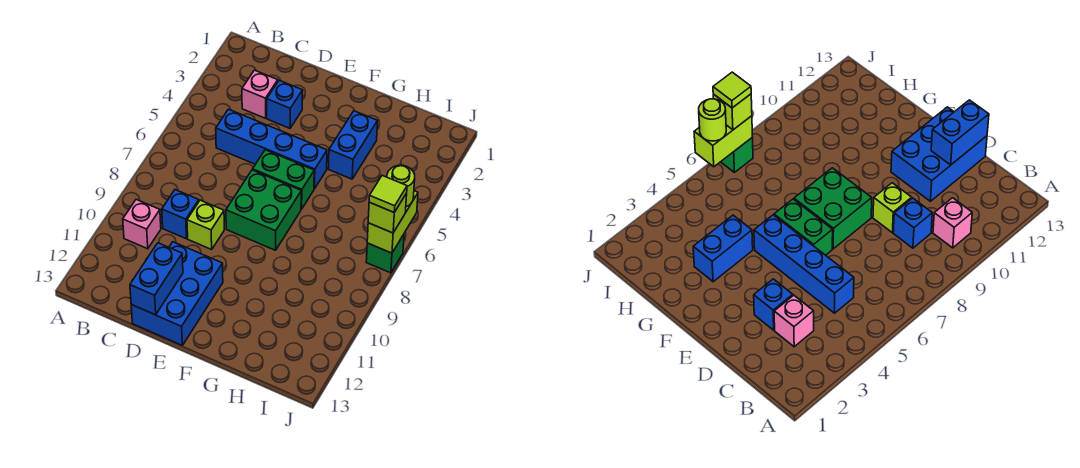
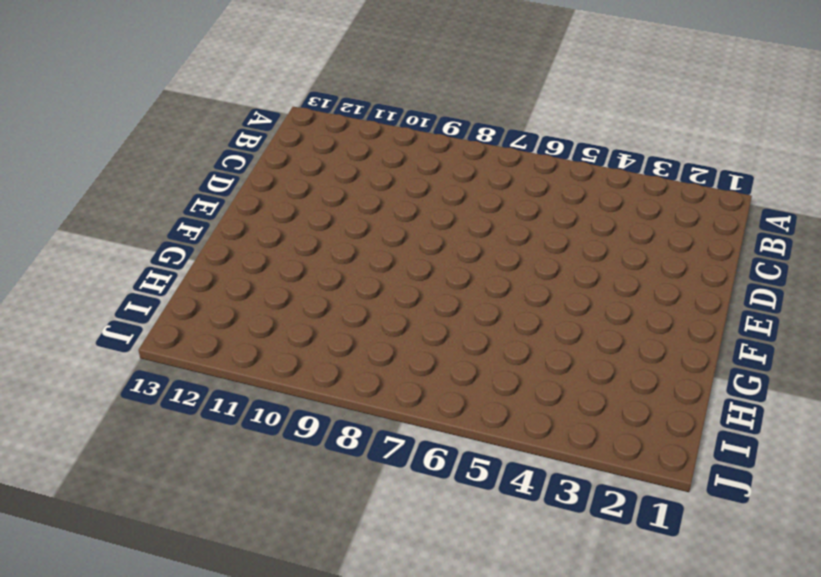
none -> pink brick B10 level 1
none -> pink brick C3 level 1
none -> blue brick C5:F5 level 1

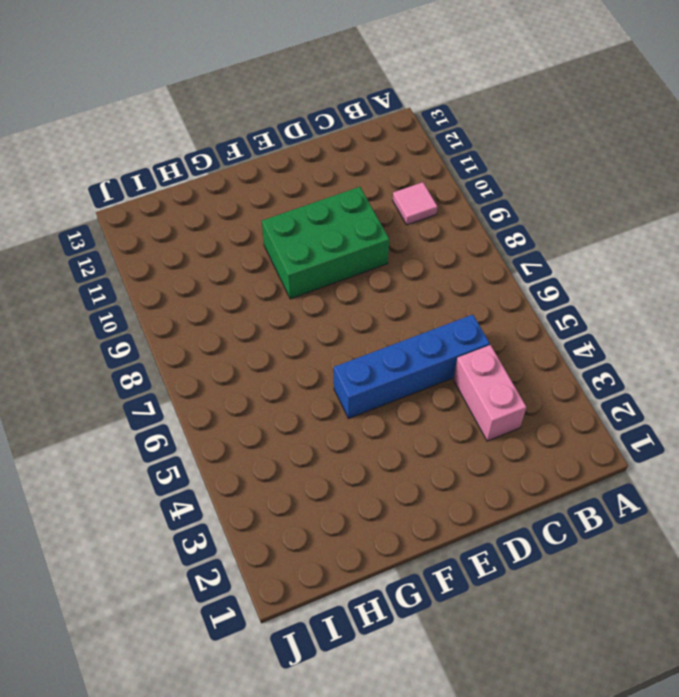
pink tile B10 level 1 -> pink brick B10 level 1
pink brick C3:C4 level 1 -> pink brick C3 level 1
green brick D9:F10 level 1 -> lime brick D9 level 1
none -> blue brick C9 level 1
none -> blue brick D3 level 1
none -> blue brick D11:E13 level 1

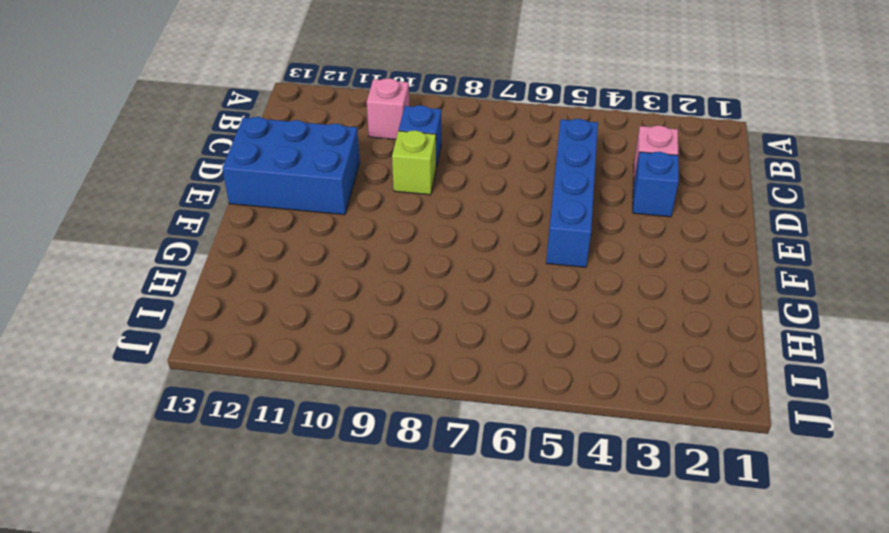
none -> green brick E6:F6 level 1
none -> green brick E7:F8 level 1
none -> blue brick G3:G4 level 1

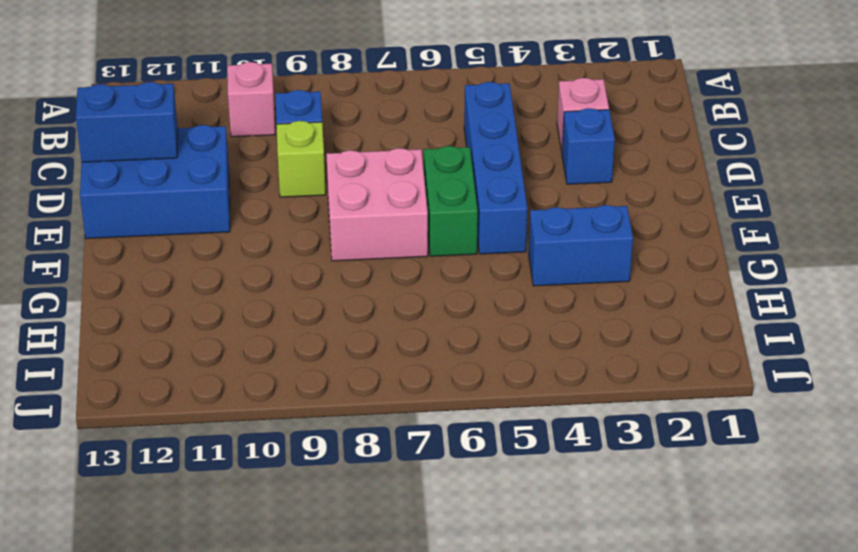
pink brick E7:F8 level 1 -> green brick E7:F8 level 1
none -> green brick J7 level 1
none -> lime brick J6:J7 level 2
none -> lime round brick J6 level 3

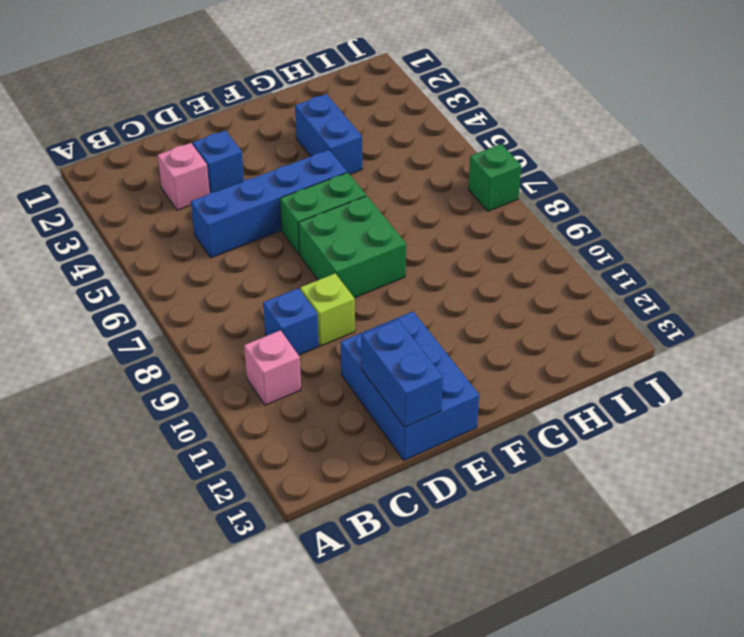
none -> lime brick J6:J7 level 2
none -> lime round brick J6 level 3
none -> lime brick J7 level 3

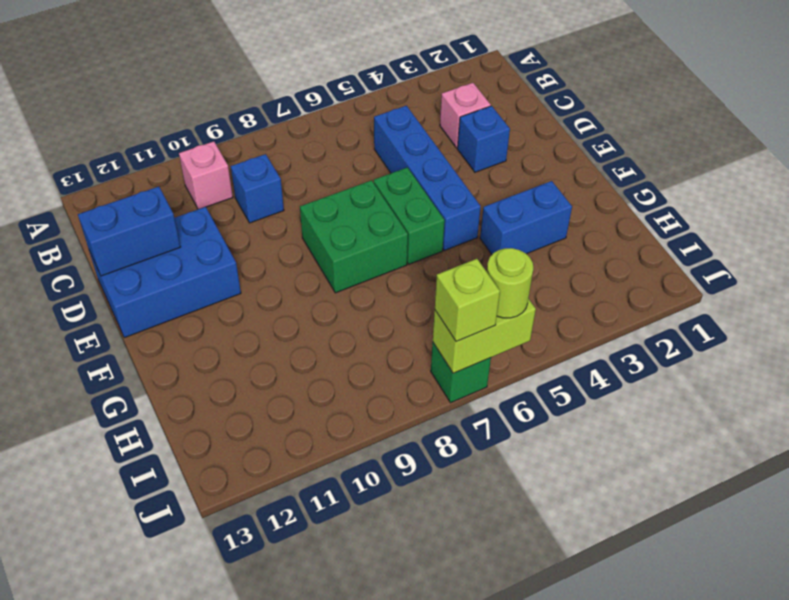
none -> lime brick D9 level 1
none -> lime tile J7 level 4

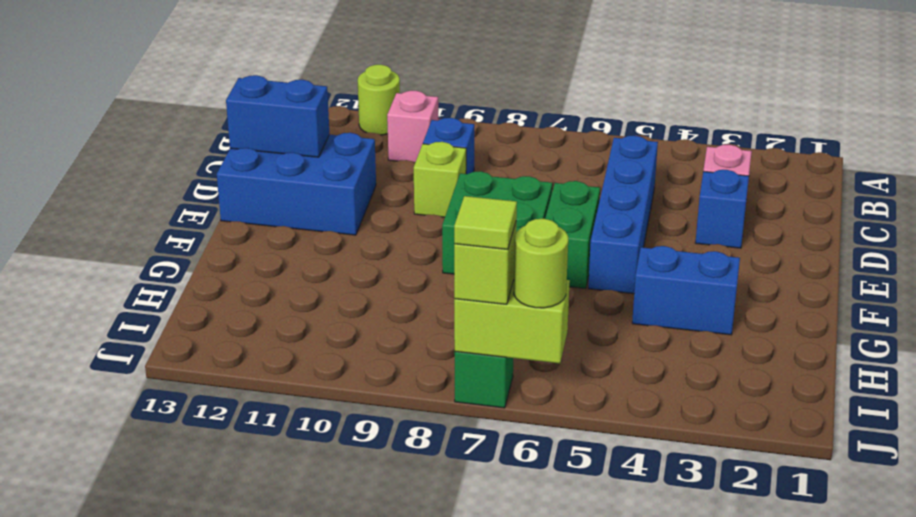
lime round brick A11 level 1 -> none

